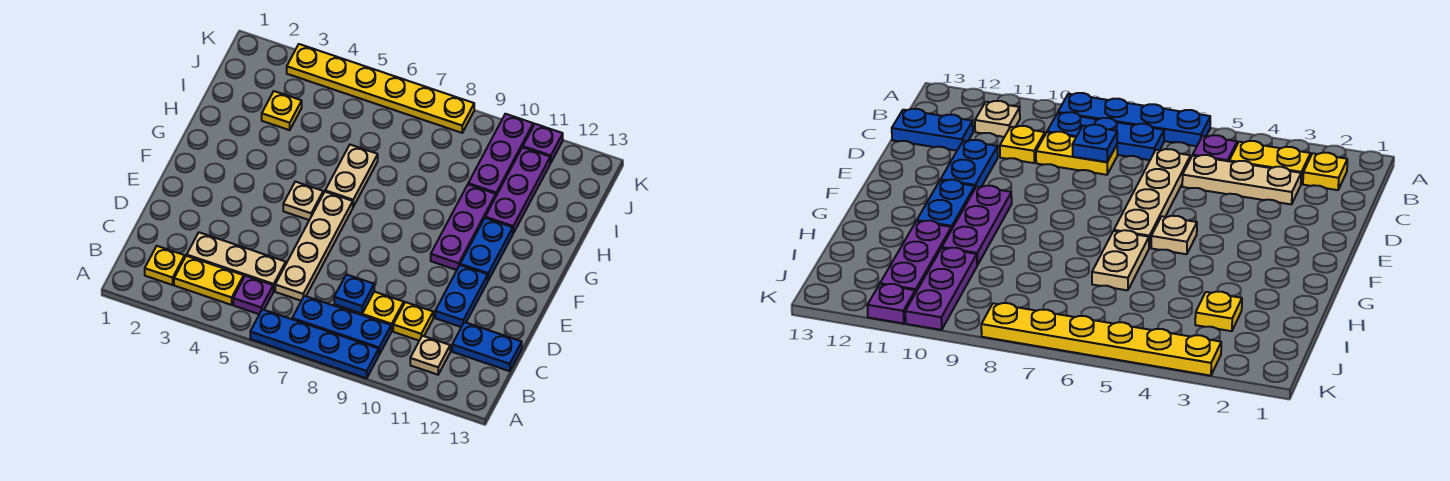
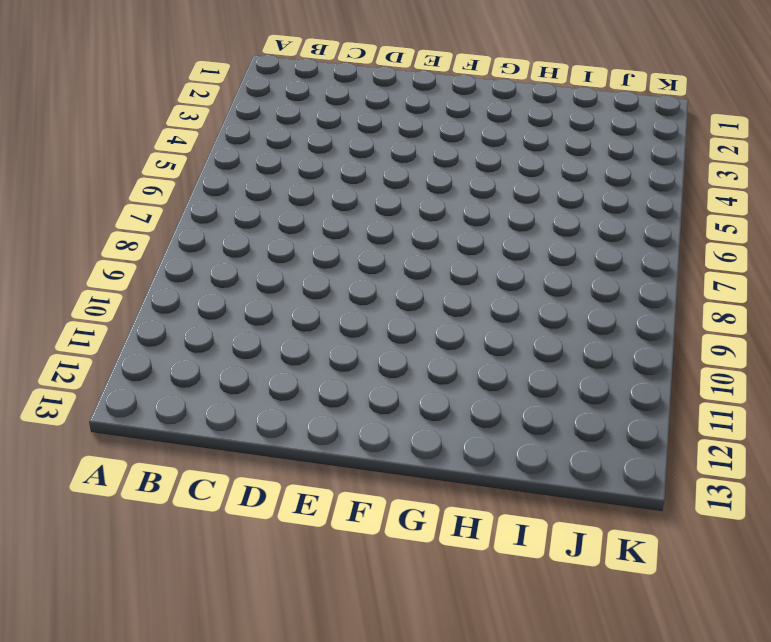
none -> blue plate A6:A9 level 1
none -> yellow plate B2 level 1
none -> yellow plate B3:B4 level 1

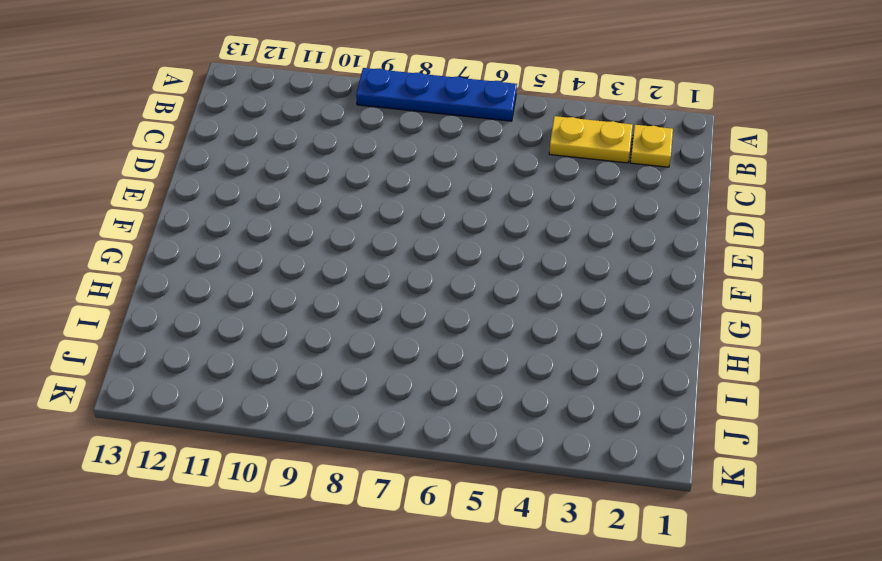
none -> purple plate B5 level 1
none -> blue plate B7:B9 level 1
none -> tan plate B11 level 1

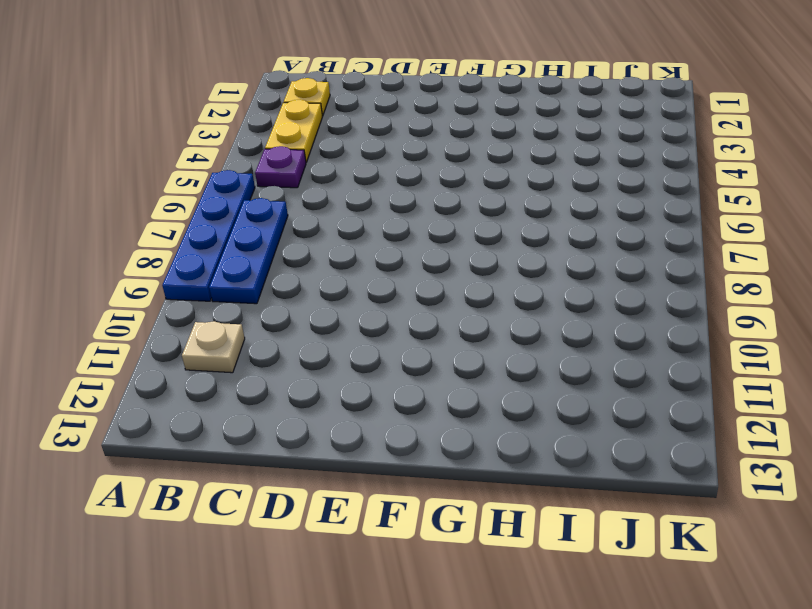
none -> tan plate C3:C5 level 1
none -> tan plate C6:F6 level 1
none -> yellow plate C8:C9 level 1

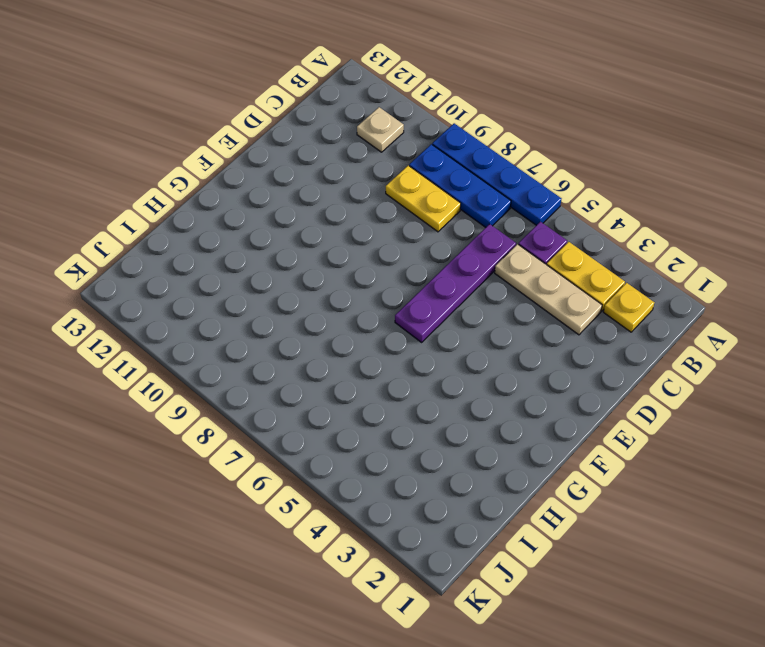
purple plate C6:F6 level 1 -> tan plate C6:F6 level 1
none -> yellow plate C10 level 1
none -> blue plate C12:C13 level 1
none -> blue plate D11:E11 level 1

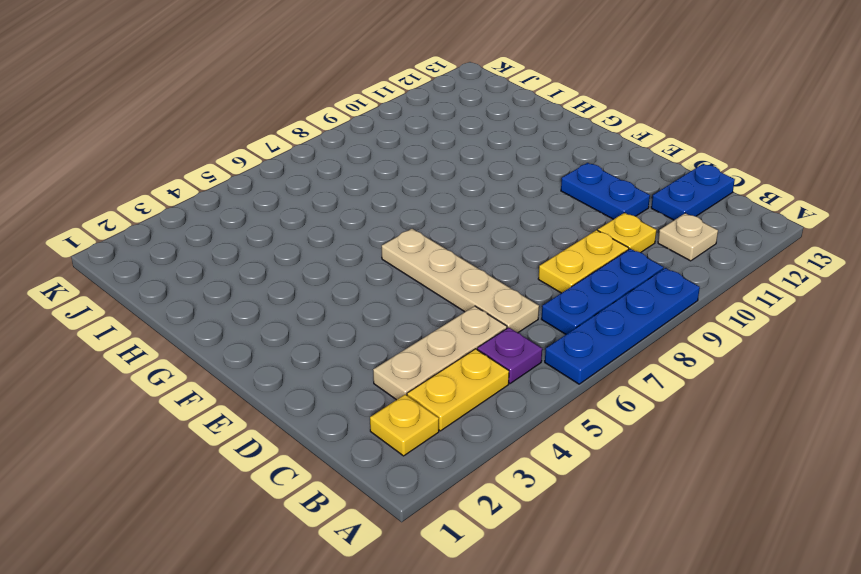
none -> tan plate F5 level 1
none -> purple plate F10:H10 level 1
none -> blue plate F11:G11 level 1

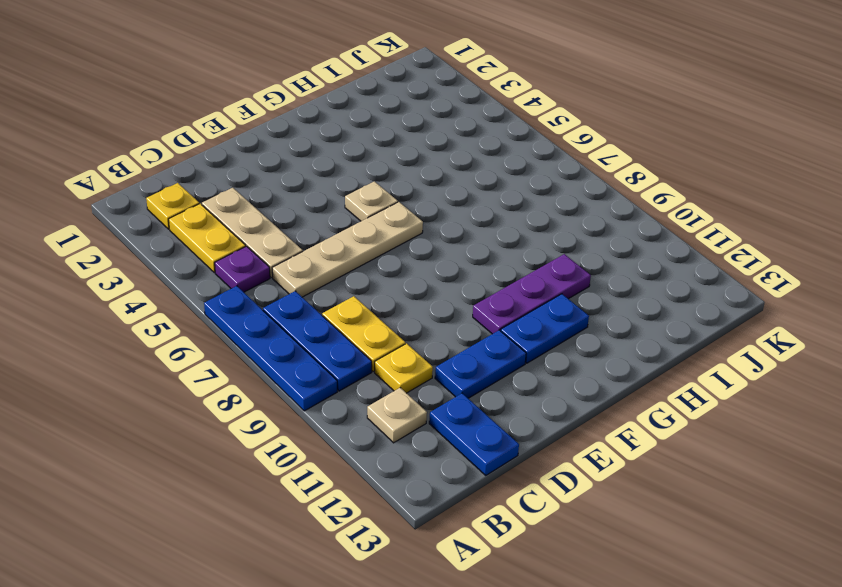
none -> tan plate G6:H6 level 1
none -> purple plate H11:J11 level 1
none -> yellow plate I3 level 1

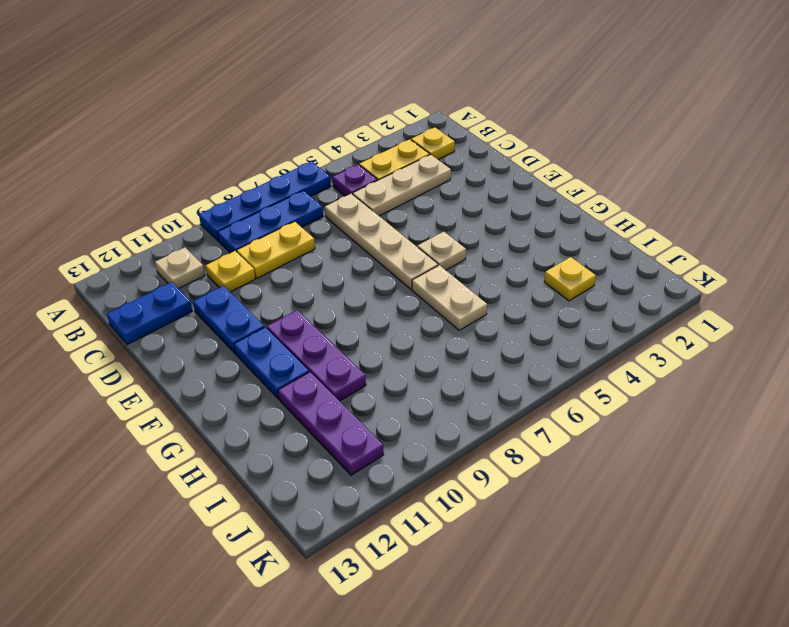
none -> purple plate I10:K10 level 1
none -> yellow plate K3:K8 level 1
none -> purple plate K11 level 1

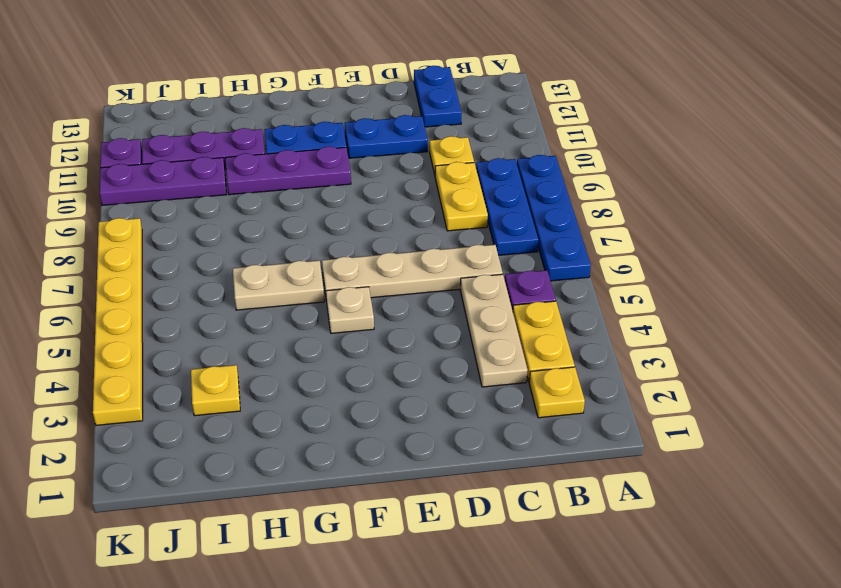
none -> tan plate B11 level 1
none -> blue plate C8 level 2

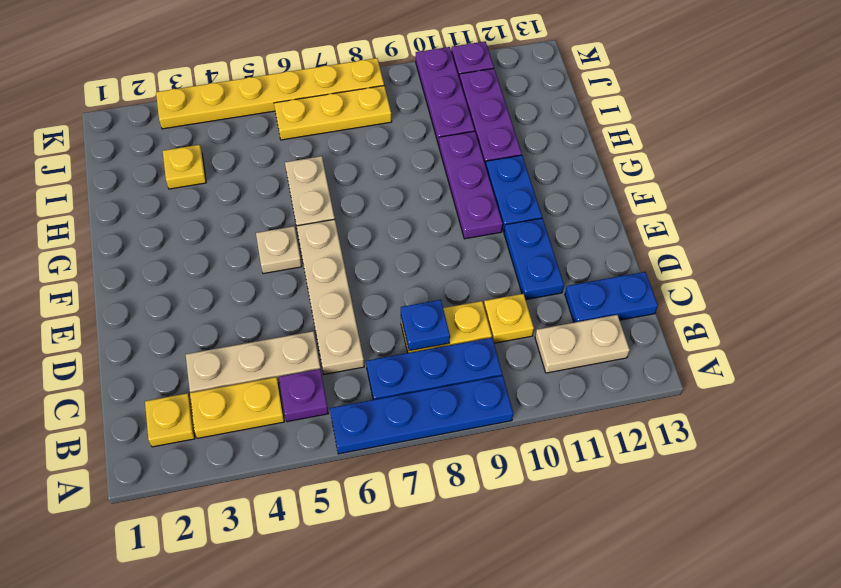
tan plate B11:B12 level 1 -> tan plate B11 level 1
yellow plate J6:J8 level 1 -> none

